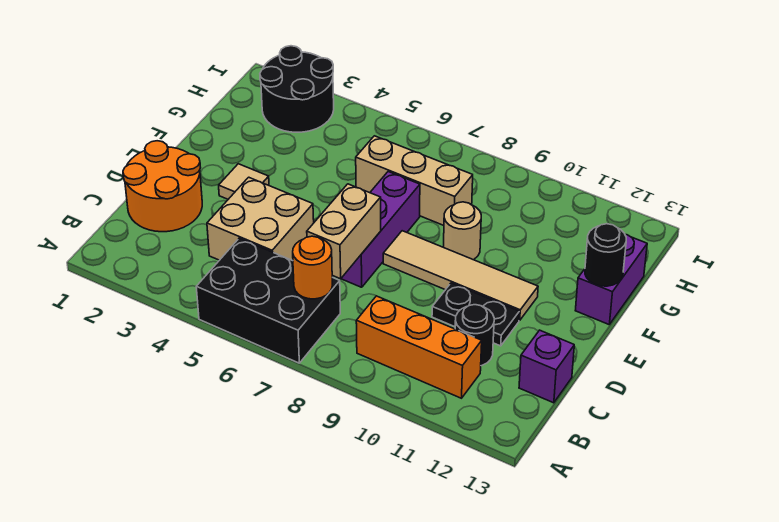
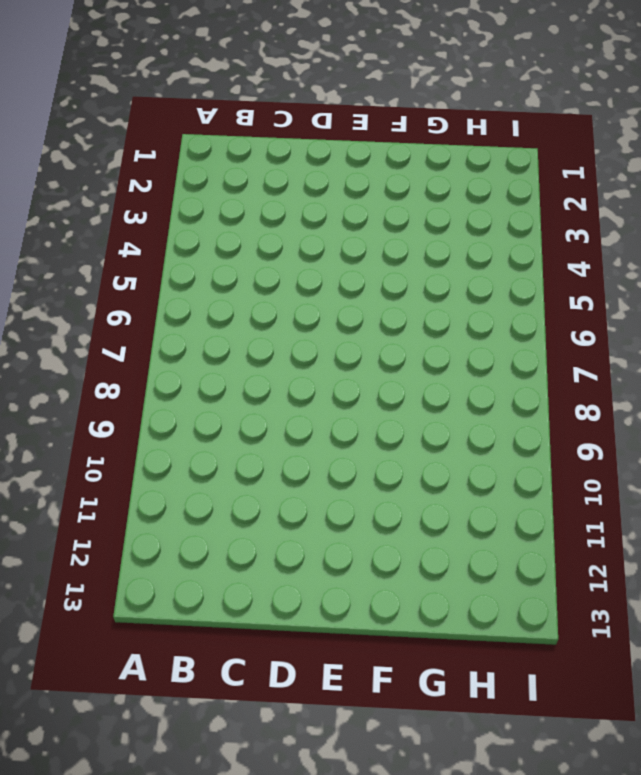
none -> black brick A5:B7 level 1
none -> orange brick B9:B11 level 1
none -> orange round brick C1:D2 level 1

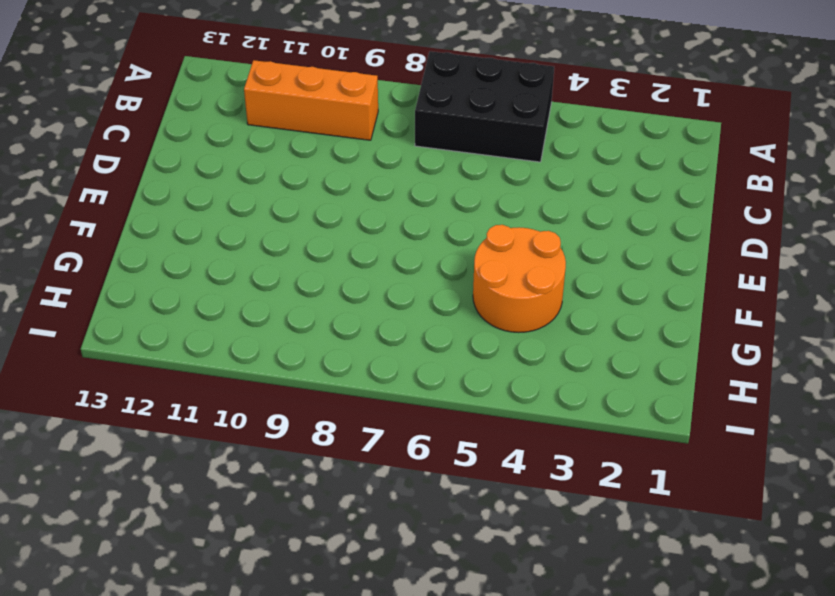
orange round brick F4:G5 level 1 -> orange round brick C1:D2 level 1
none -> tan brick C4:D5 level 1
none -> black round brick C11 level 1
none -> purple brick C13 level 1

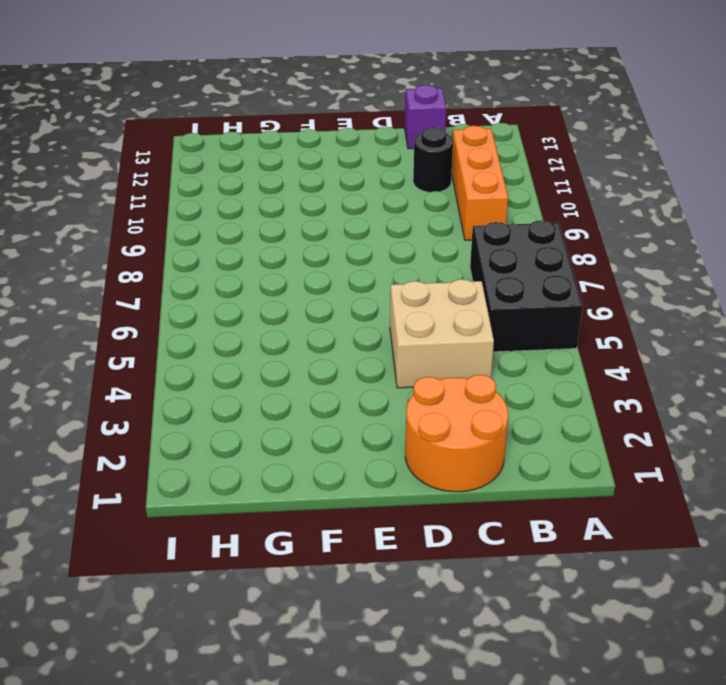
none -> purple brick D7:F7 level 1
none -> black plate D10:D11 level 1
none -> tan tile E3 level 1

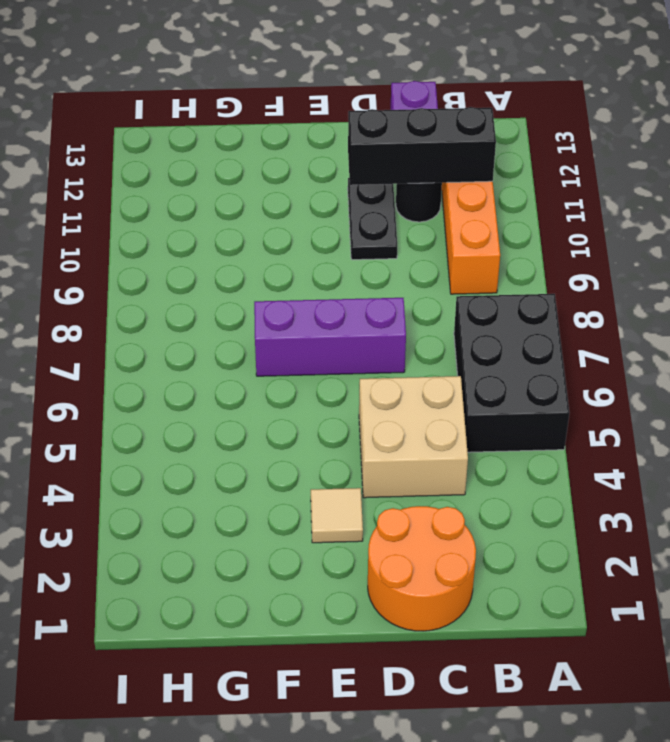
black brick B11:D11 level 2 -> none
none -> tan tile E8:E11 level 1
none -> tan round brick F9 level 1
none -> purple brick F13:G13 level 1

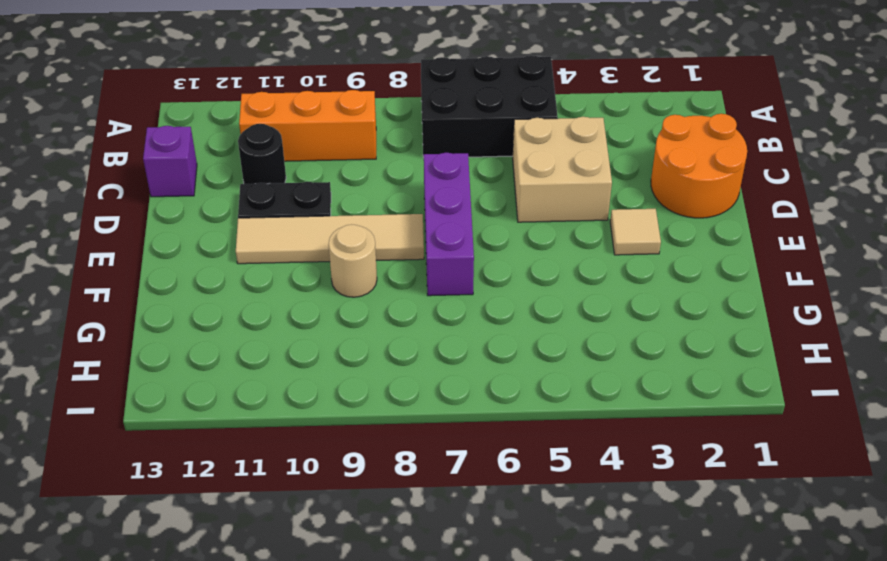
none -> purple brick F13:G13 level 1
none -> tan brick G6:G8 level 1
none -> black round brick H2:I3 level 1

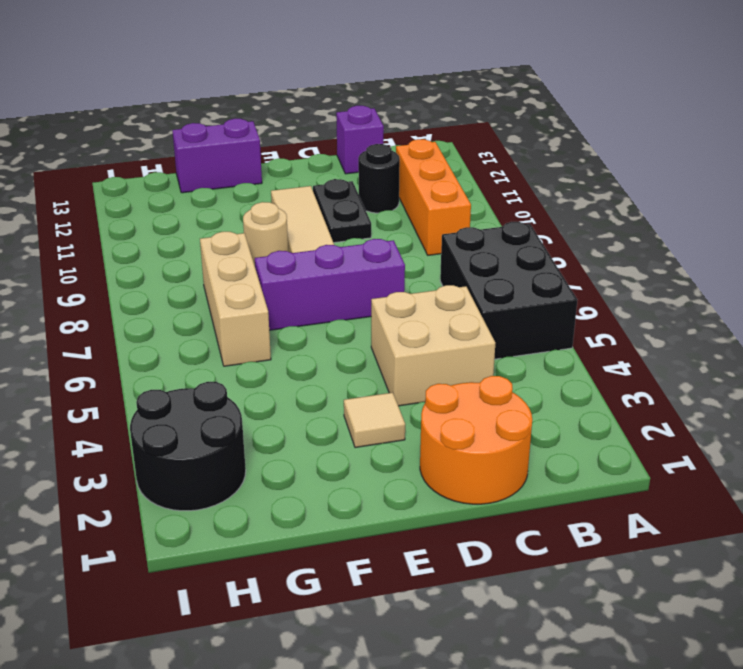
none -> orange round brick B7 level 2
none -> tan brick C7:D7 level 2
none -> black round brick F13 level 2

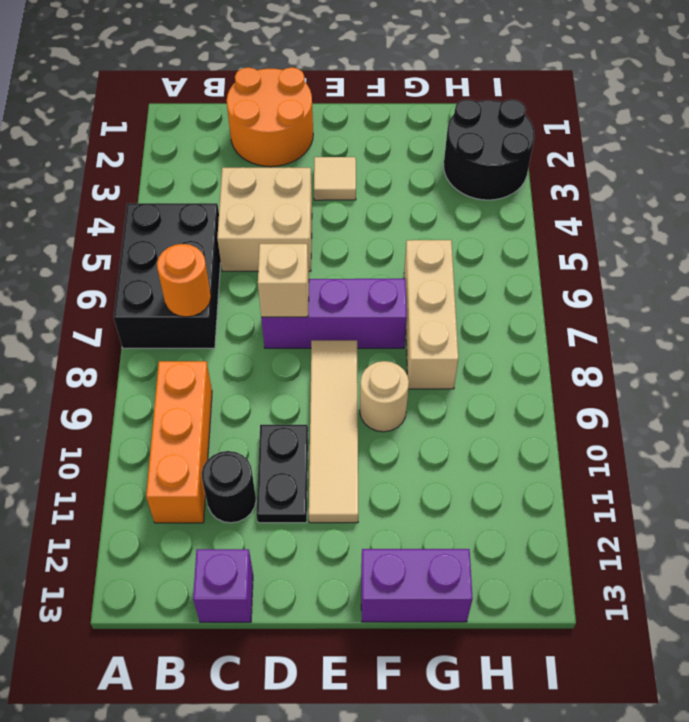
tan brick D7 level 2 -> tan brick C7:D7 level 2
none -> black round brick F13 level 2

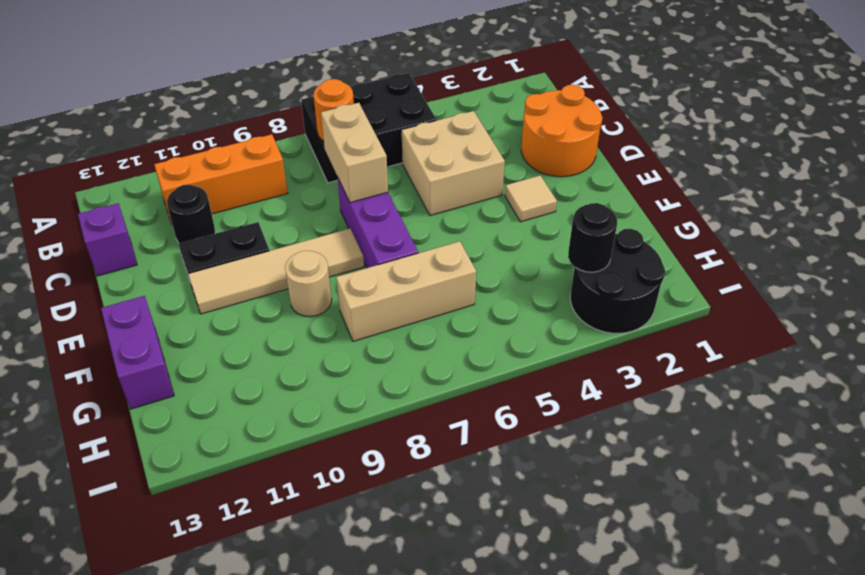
black round brick H3 level 2 -> black round brick F13 level 2

